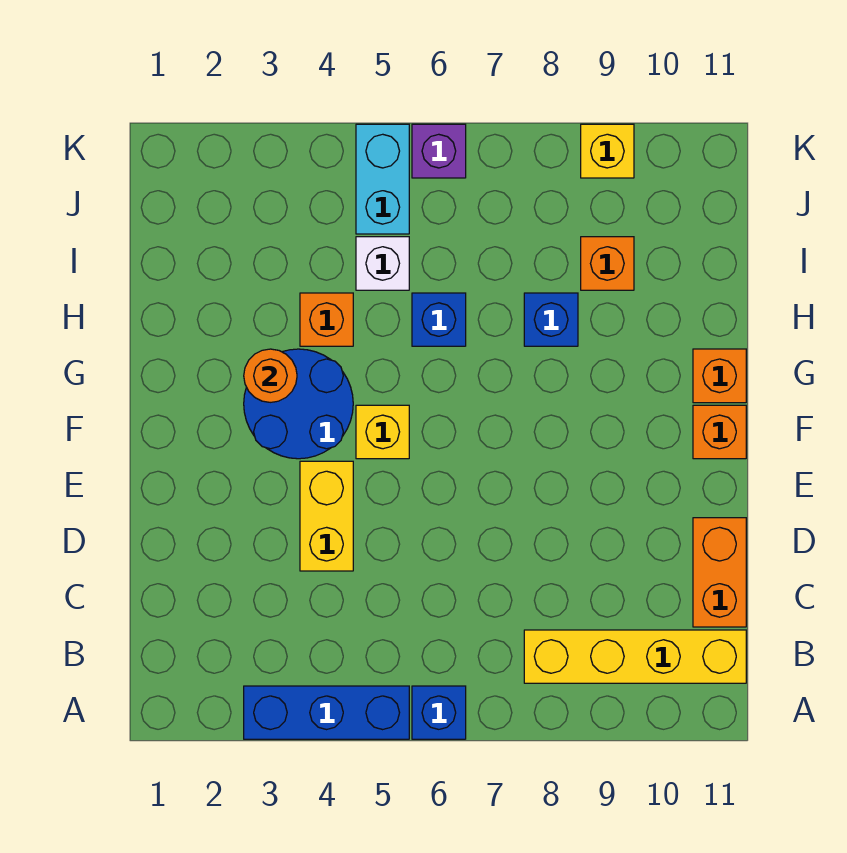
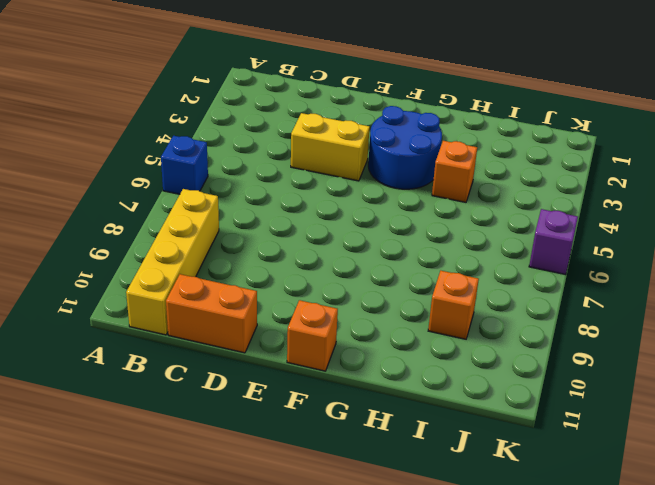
none -> blue brick A3:A5 level 1
none -> yellow brick F5 level 1
none -> orange brick G11 level 1

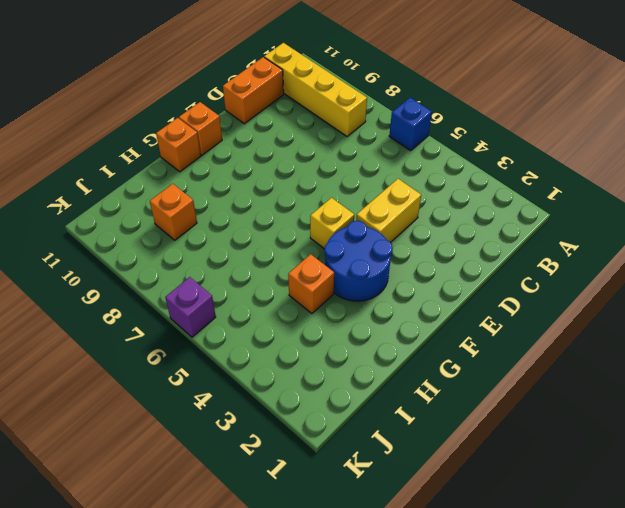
none -> blue brick A3:A5 level 1
none -> blue brick H6 level 1
none -> blue brick H8 level 1

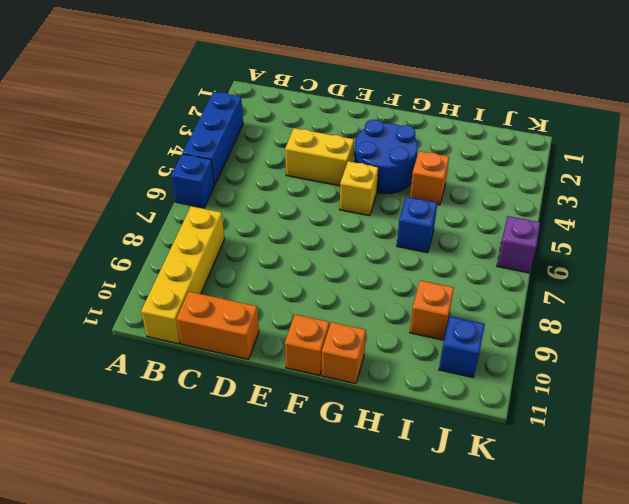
blue brick J10 level 1 -> blue brick H8 level 1
none -> white brick I5 level 1
none -> cyan brick J5:K5 level 1
none -> yellow brick K9 level 1

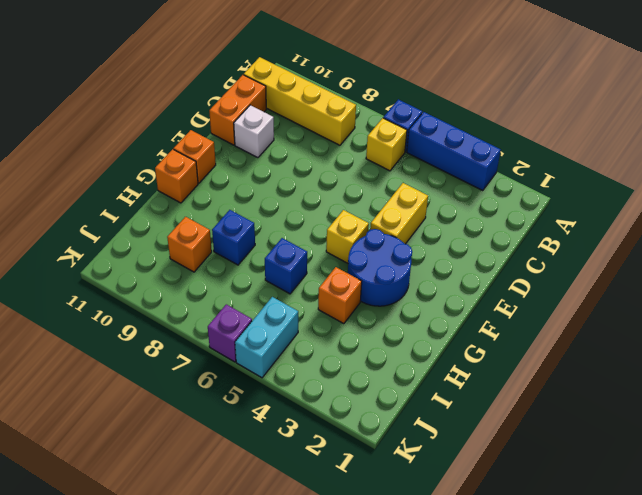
yellow brick B6 level 1 -> yellow brick K9 level 1
white brick D10 level 1 -> white brick I5 level 1
none -> orange round brick G3 level 2

